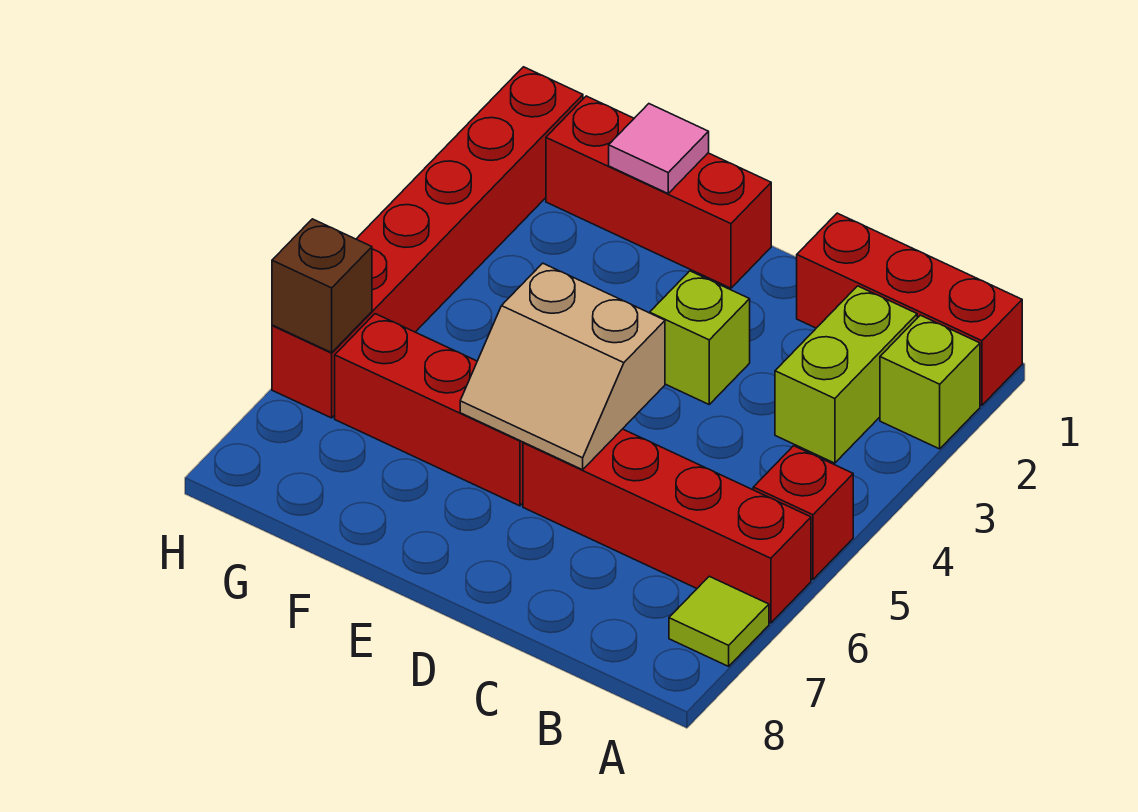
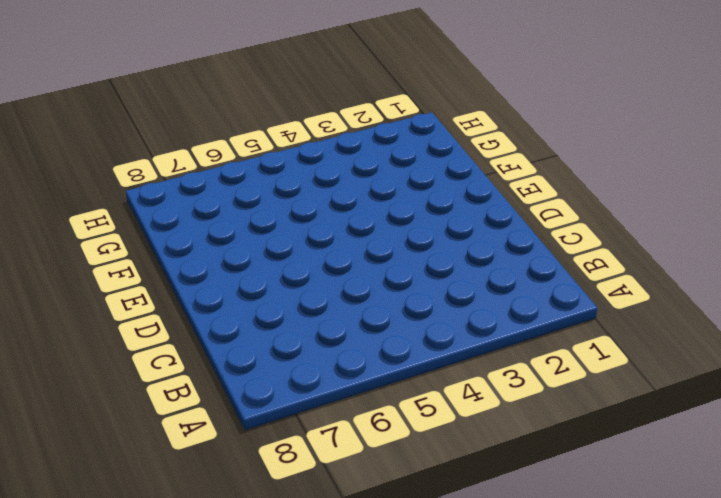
none -> red brick A1:C1 level 1
none -> lime brick A2 level 1
none -> red brick A5 level 1

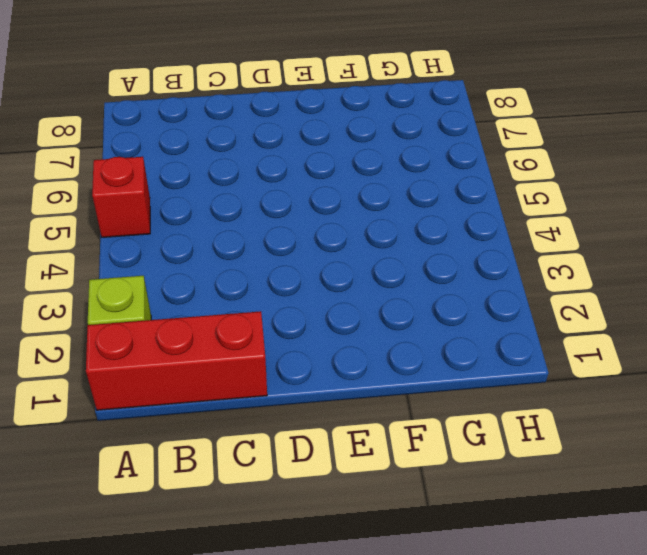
none -> red brick A6:D6 level 1
none -> lime tile A7 level 1
none -> lime brick B2:B3 level 1

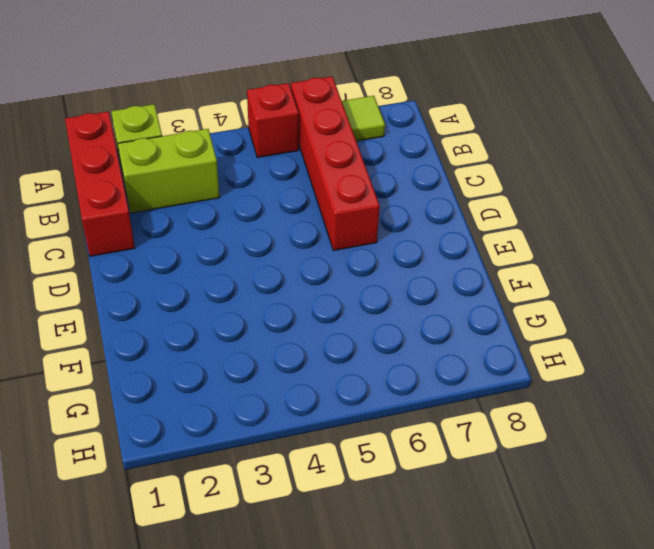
none -> lime brick D3 level 1
none -> red brick E1:G1 level 1
none -> red brick E6:G6 level 1

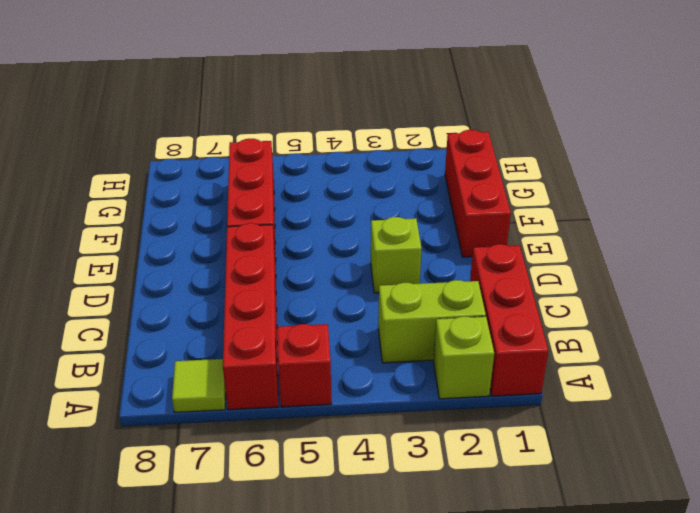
none -> red brick H1:H6 level 1
none -> tan slope D5:E6 level 2 top 5
none -> pink tile F1 level 2

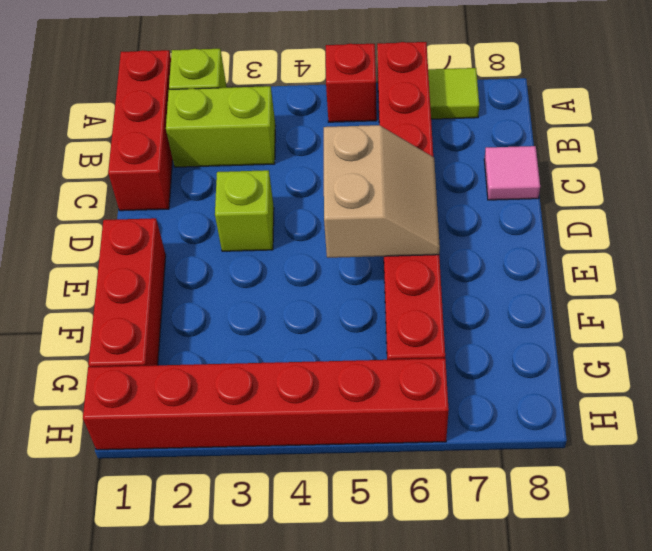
pink tile C8 level 1 -> pink tile F1 level 2
none -> brown brick H6 level 2

